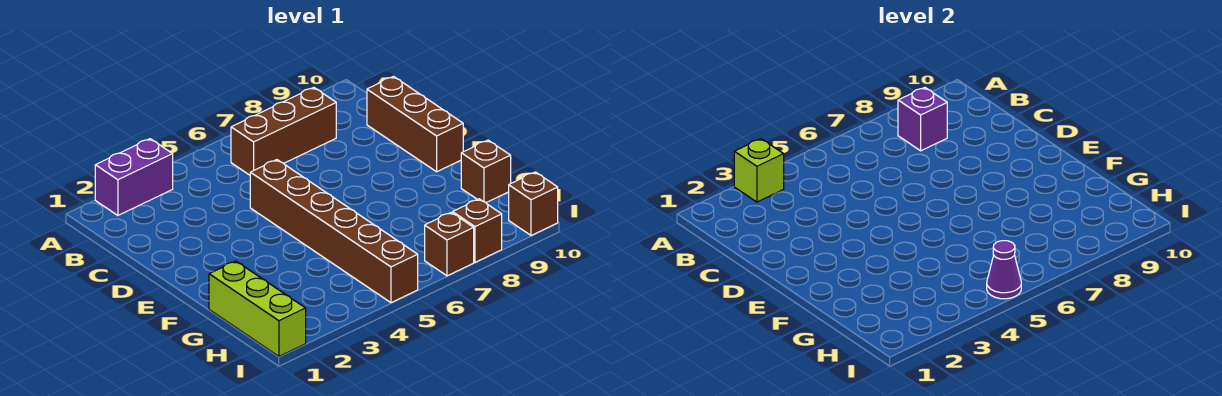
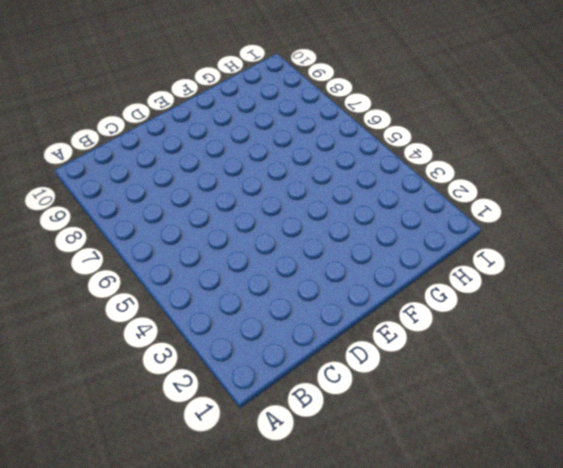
none -> purple brick A2:A3 level 1
none -> brown brick B6:B8 level 1
none -> brown brick C10:E10 level 1

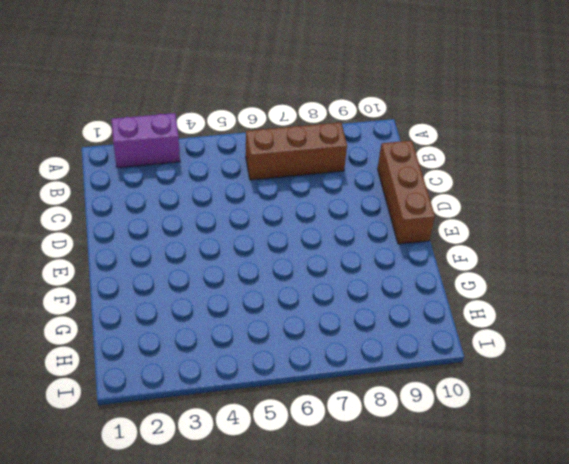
none -> brown brick D5:I5 level 1
none -> lime brick G1:I1 level 1
none -> brown brick G10 level 1

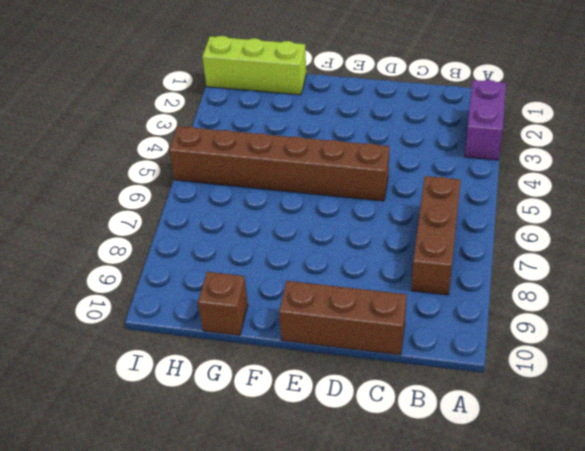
none -> brown brick I7 level 1
none -> brown brick I8 level 1
none -> brown brick I10 level 1

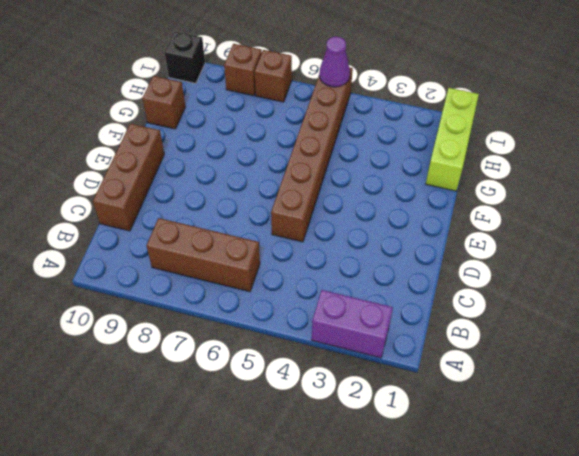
black brick I10 level 1 -> brown brick I10 level 1
none -> lime brick A3 level 2
none -> purple brick B8 level 2

